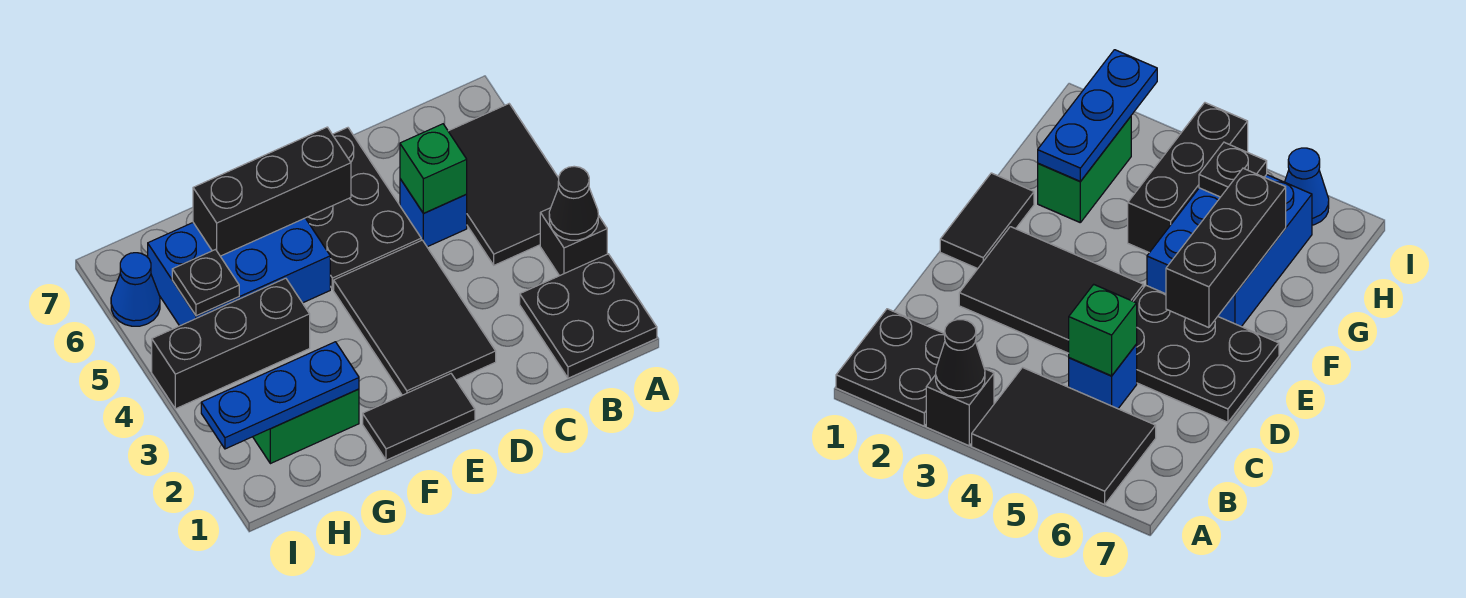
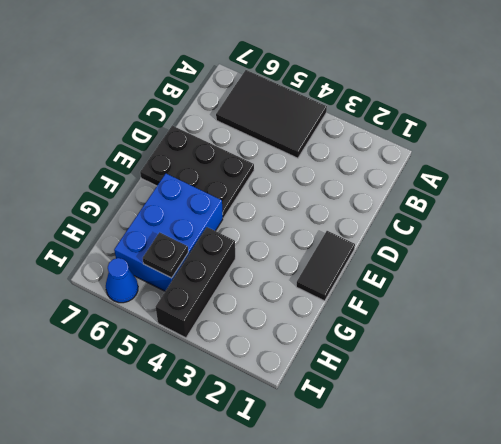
none -> black plate A1:B2 level 1
none -> black brick A3 level 1
none -> blue brick C5 level 1

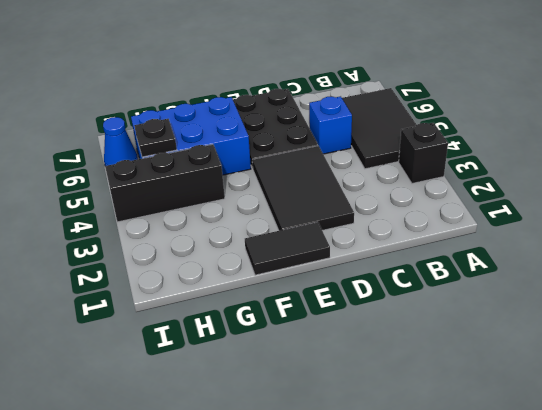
none -> black plate A1:B2 level 1
none -> green brick G2:H2 level 1
none -> black cone A3 level 2

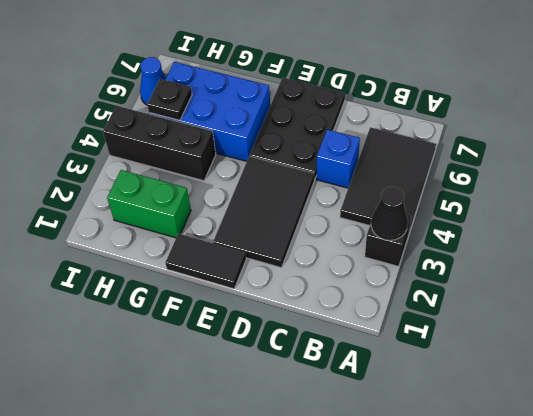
none -> black plate A1:B2 level 1
none -> green brick C5 level 2
none -> black brick E6:G6 level 2

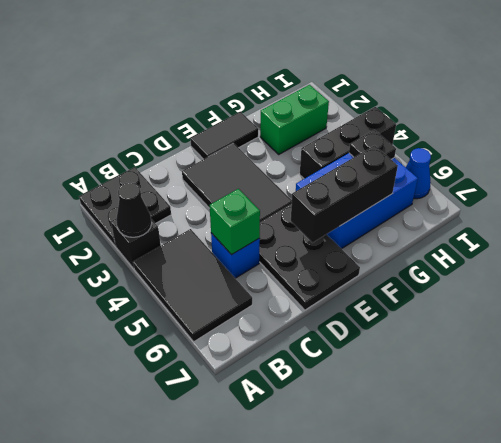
none -> blue plate G2:I2 level 2

